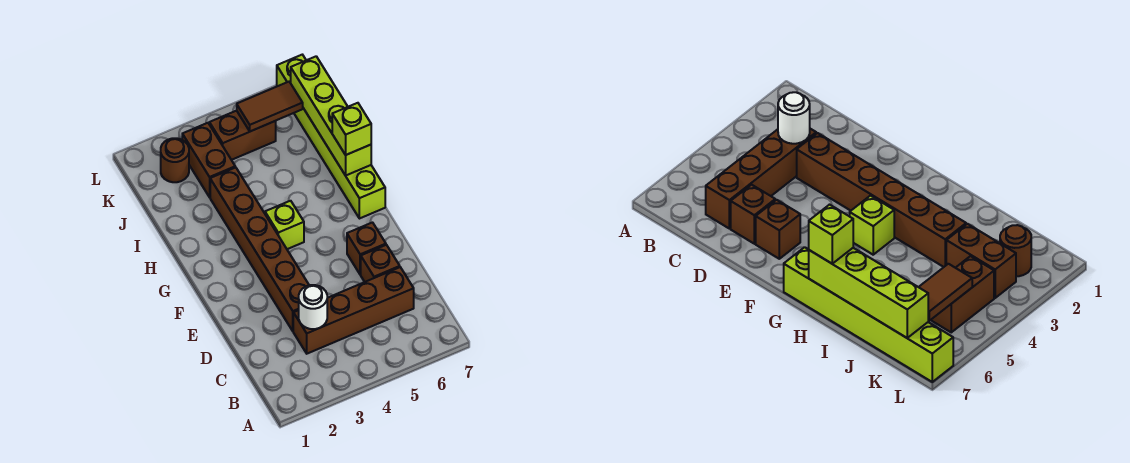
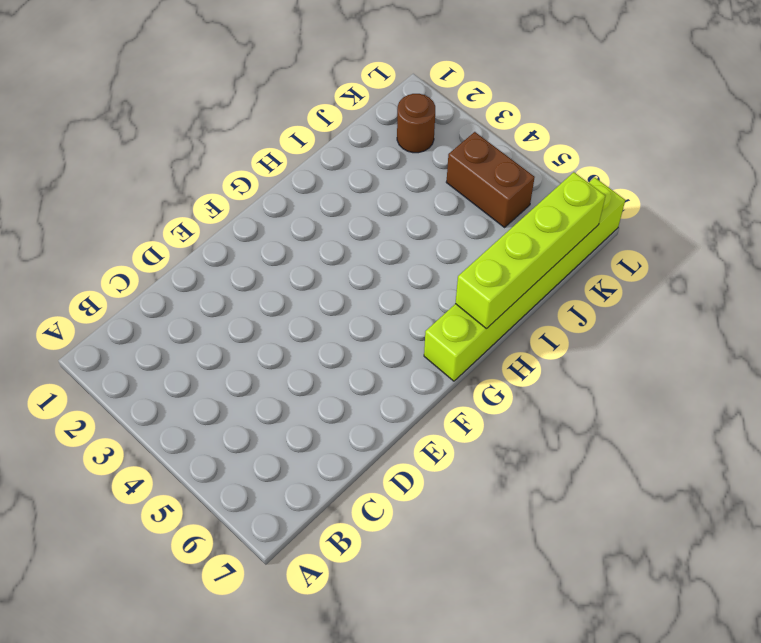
none -> brown brick C3:C6 level 1
none -> brown brick D3:I3 level 1
none -> brown brick D6 level 1

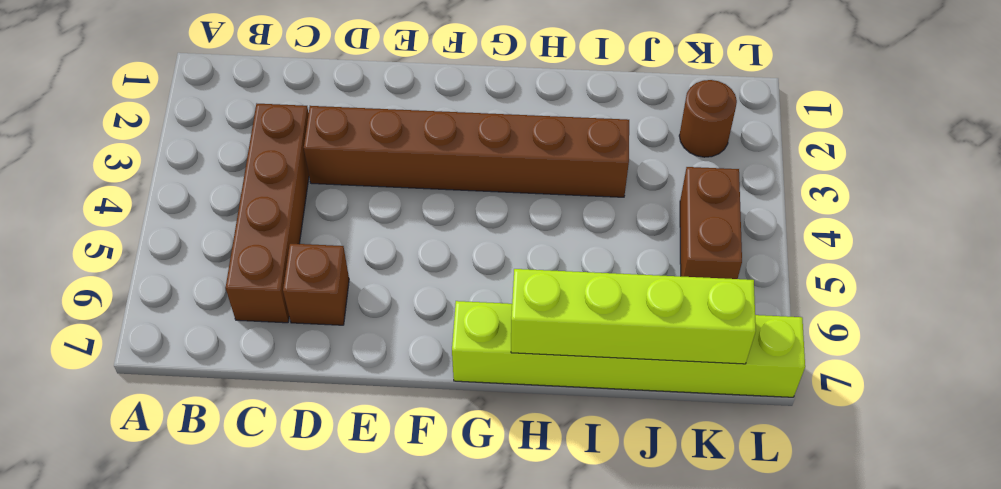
none -> brown brick E6 level 1
none -> lime brick G4 level 1
none -> brown brick J3:K3 level 1

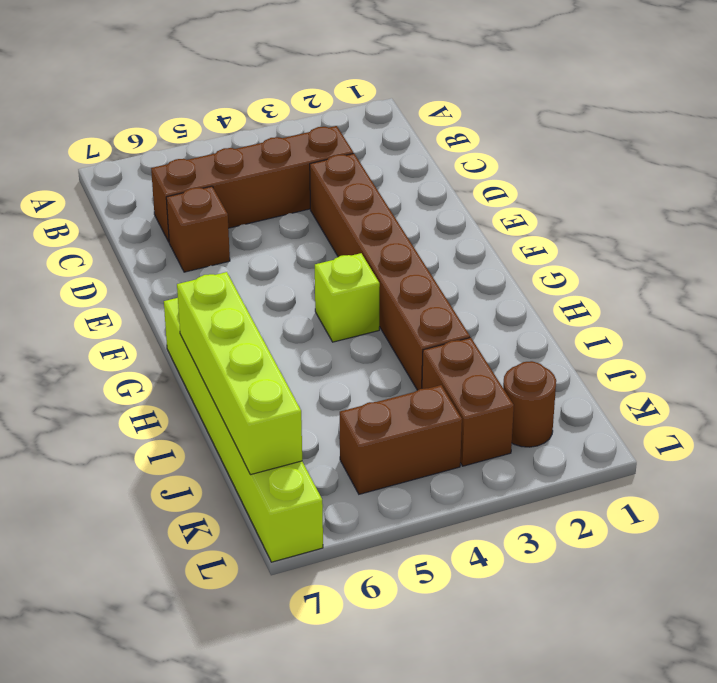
none -> brown brick E6 level 1
none -> white round brick C3 level 2
none -> brown tile K5:K6 level 2

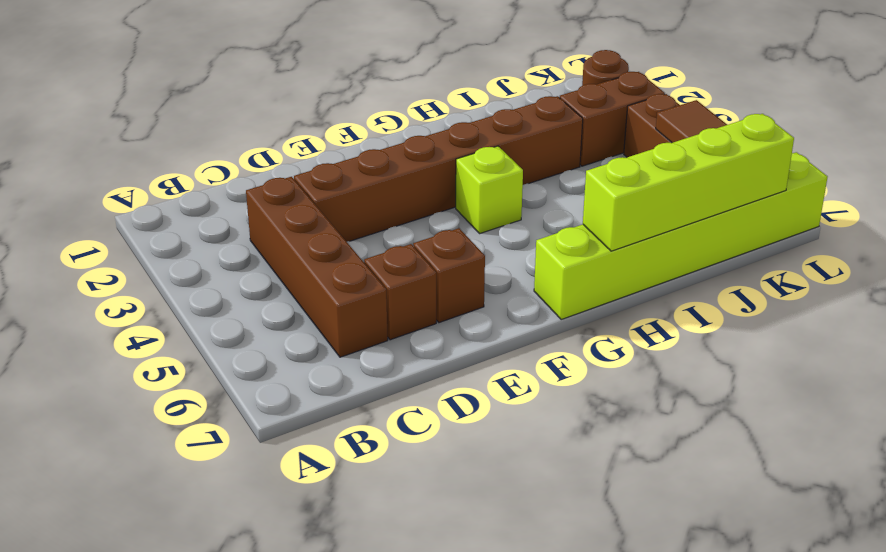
none -> white round brick C3 level 2
none -> lime brick H7 level 3

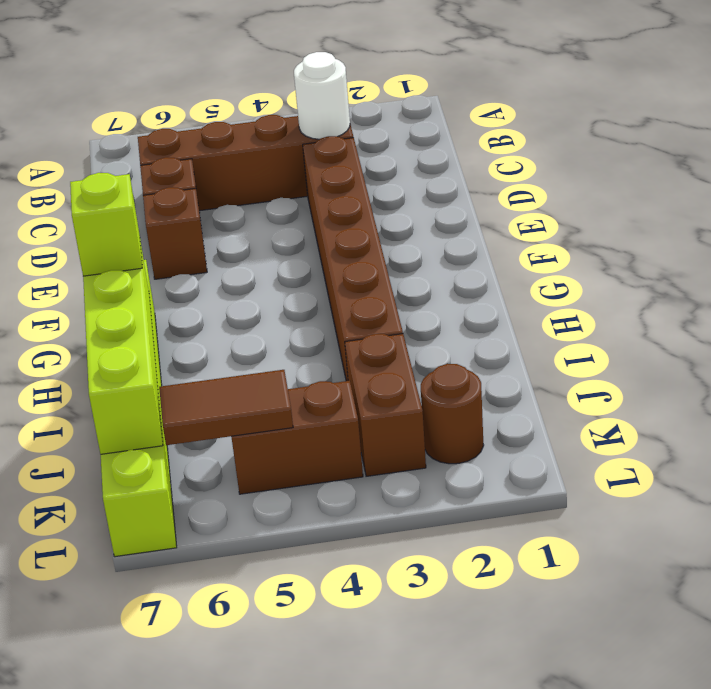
none -> lime brick G4 level 1

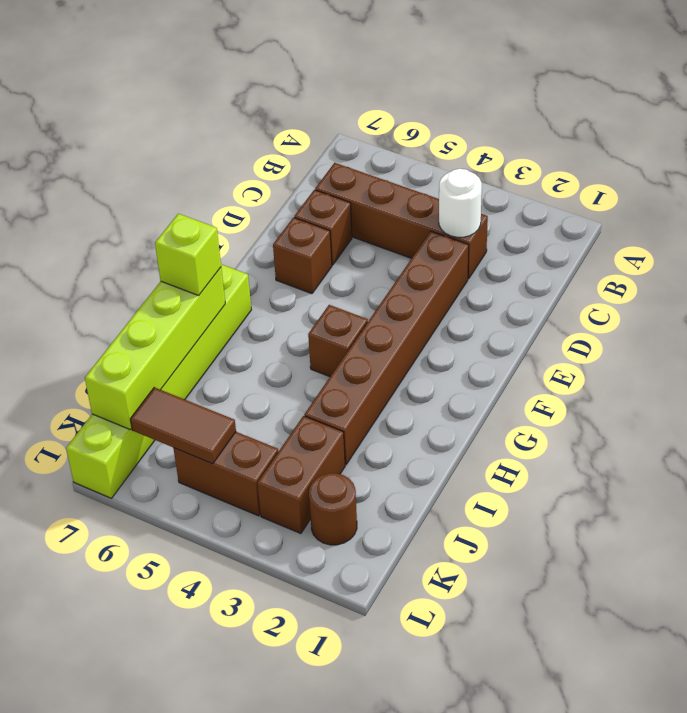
brown brick G4 level 1 -> lime brick G4 level 1

